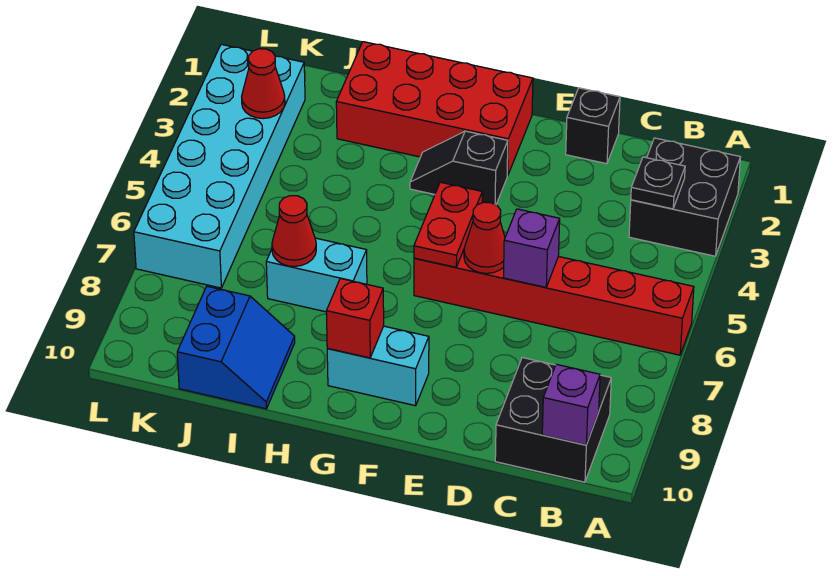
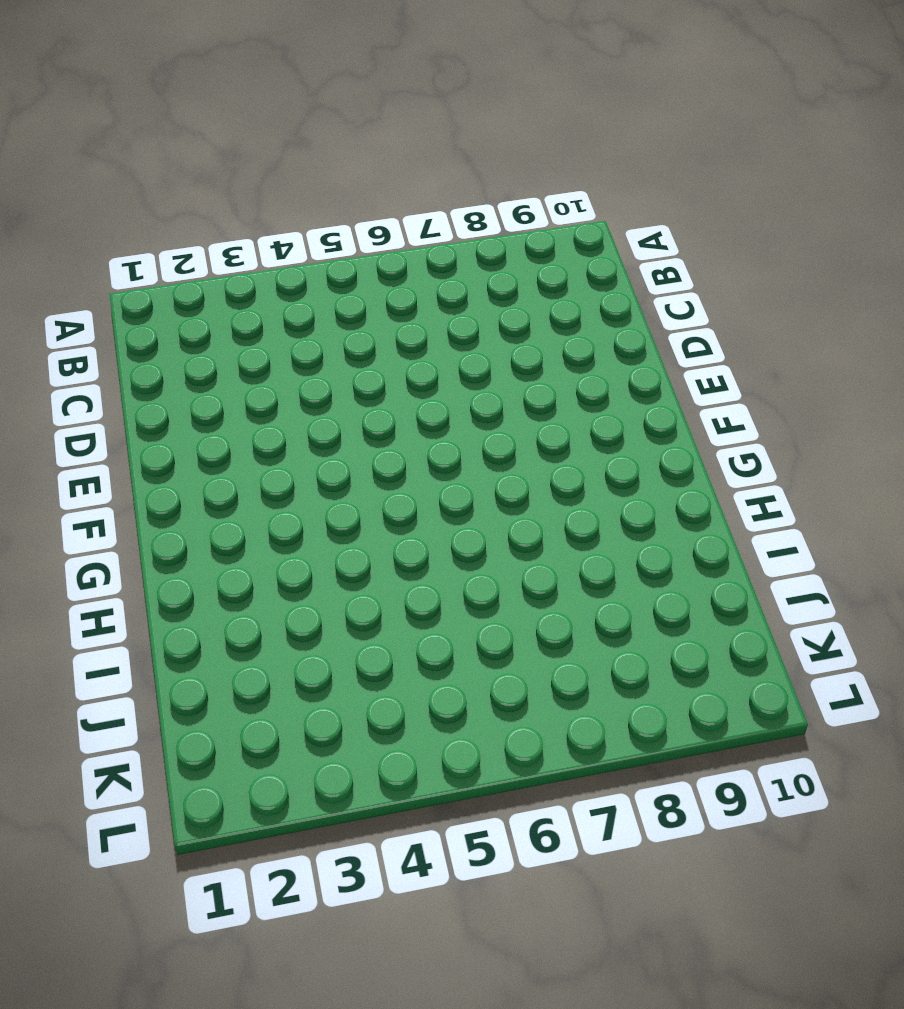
none -> black brick A2:B3 level 1
none -> red brick A6:F6 level 1
none -> black brick B9:C10 level 1

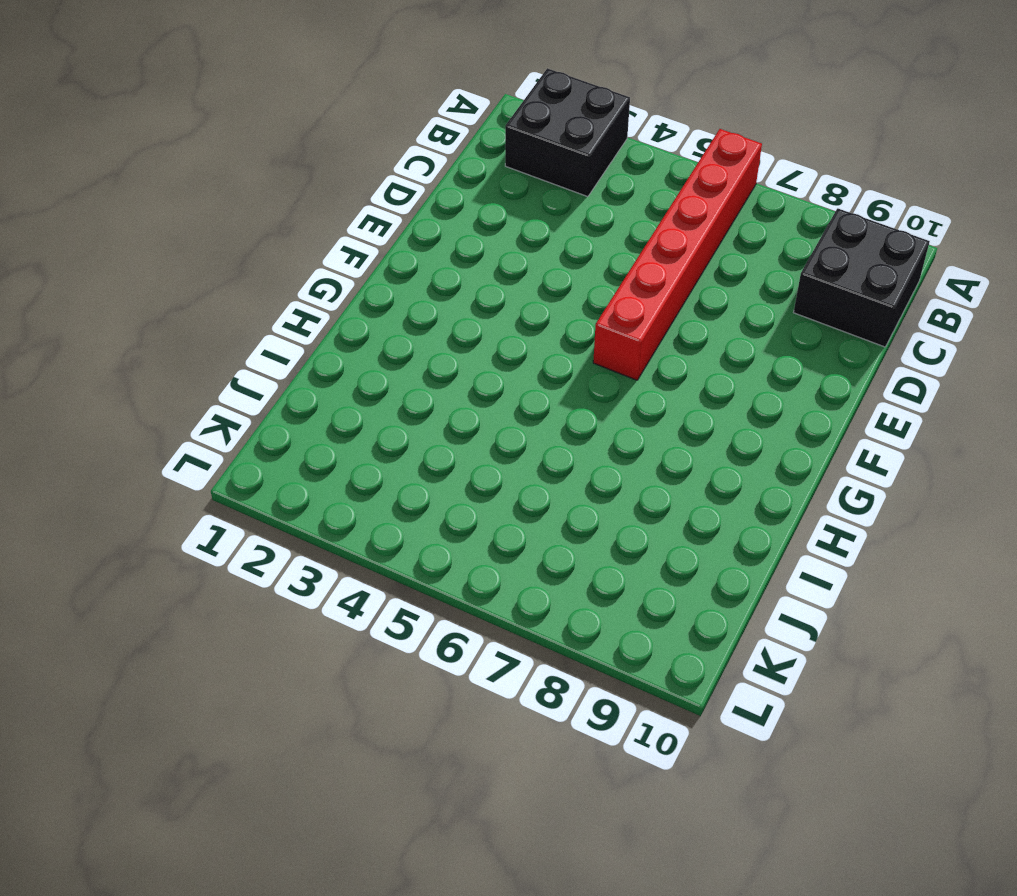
none -> black brick D1 level 1
none -> red brick F1:I2 level 1
none -> black slope F3:G3 level 1 top F

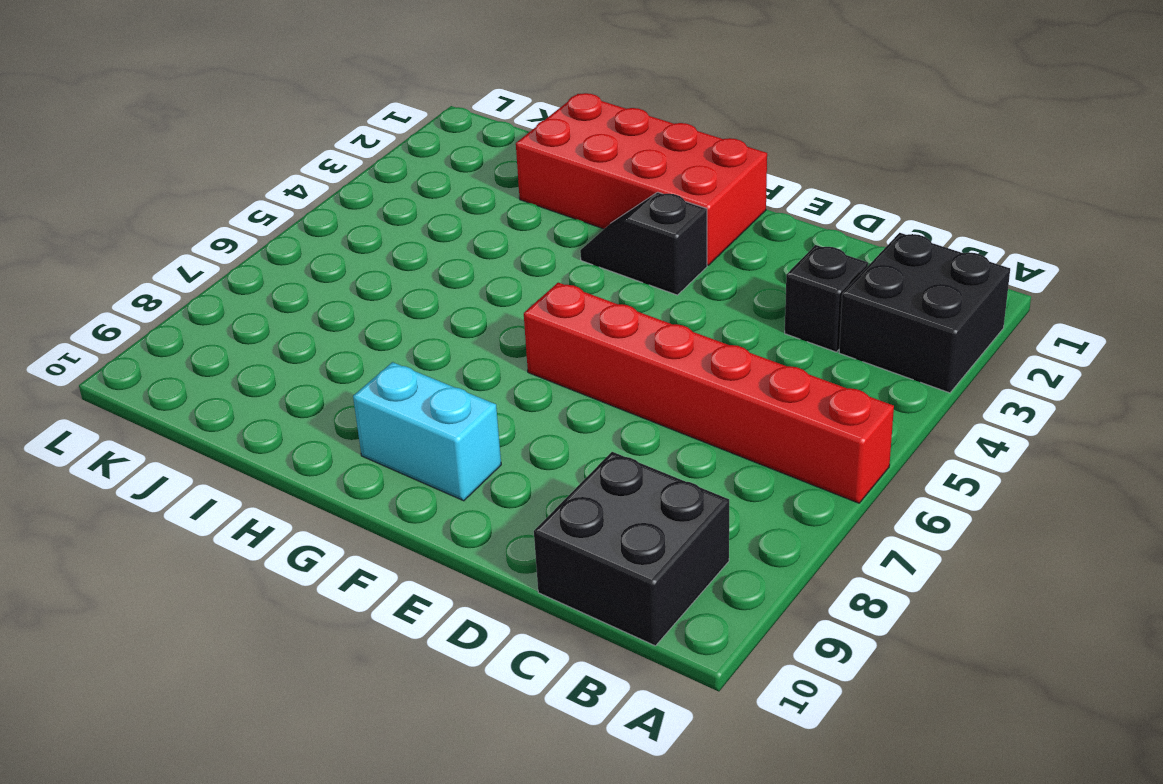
black brick C3 level 1 -> black brick D1 level 1
none -> cyan brick H7:I7 level 1
none -> blue slope I9:J10 level 1 top J
none -> cyan brick K2:L7 level 1

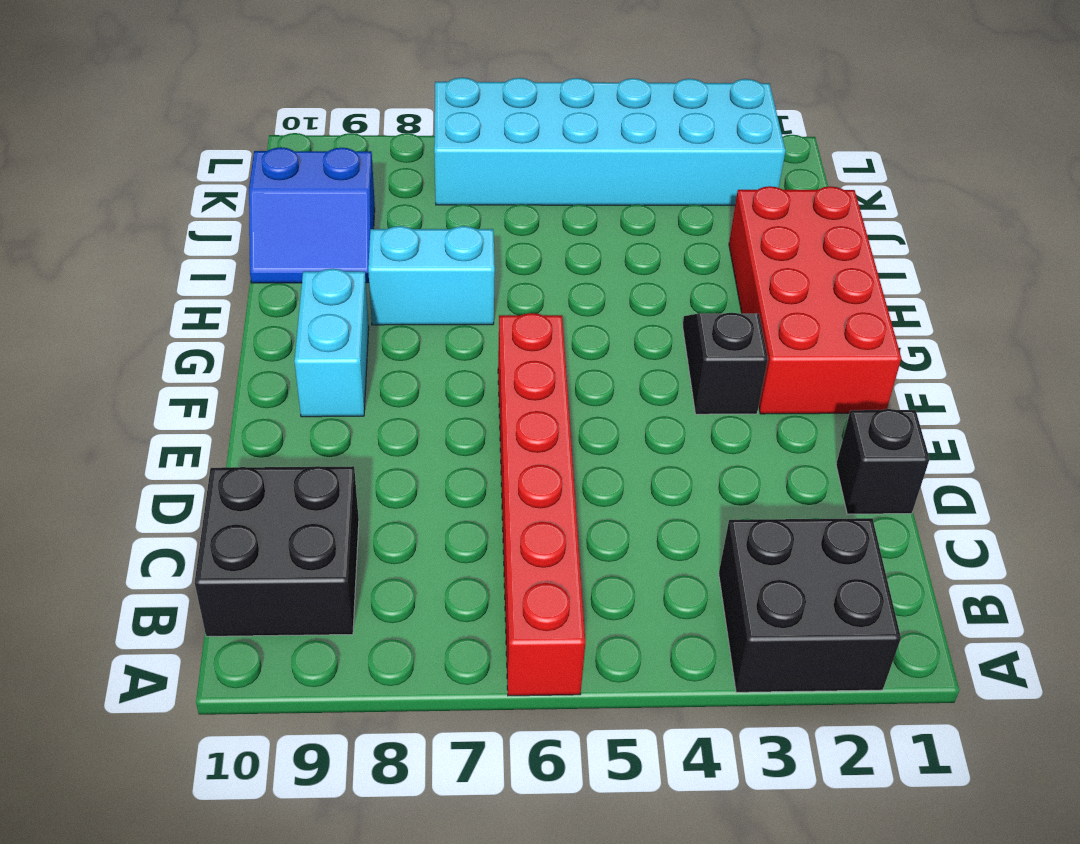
cyan brick H7:H8 level 1 -> cyan brick H7:I7 level 1
none -> black plate B3 level 2
none -> purple brick B10 level 2
none -> purple brick D6 level 2

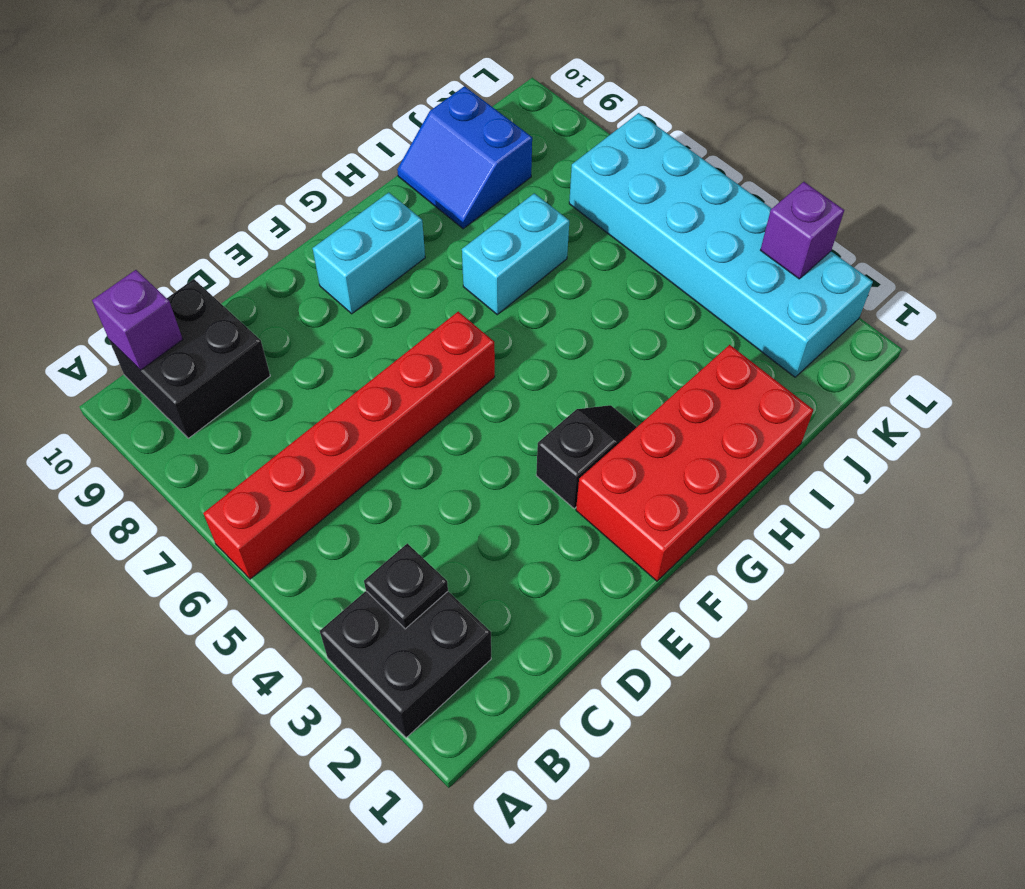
purple brick L3 level 2 -> purple brick D6 level 2
none -> black brick D1 level 1
none -> red cone E6 level 2
none -> red plate F5:F6 level 2

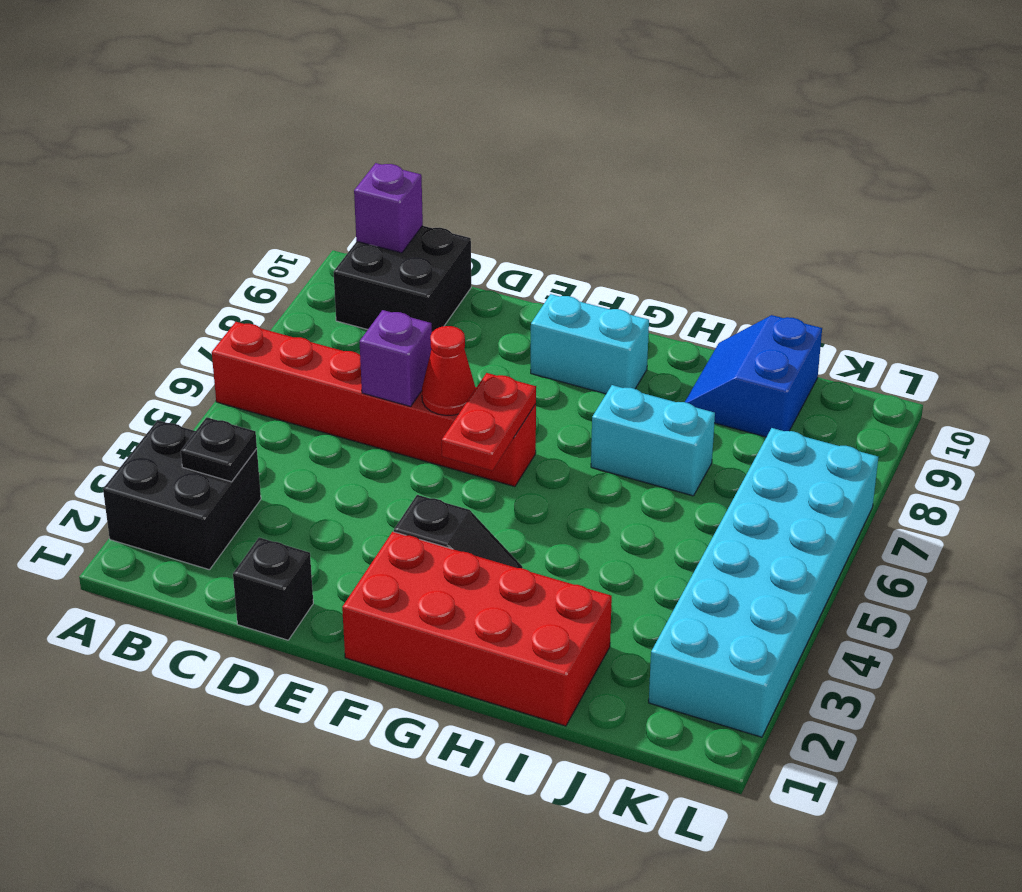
none -> red brick G9 level 2
none -> red cone I7 level 2
none -> red cone K3 level 2

